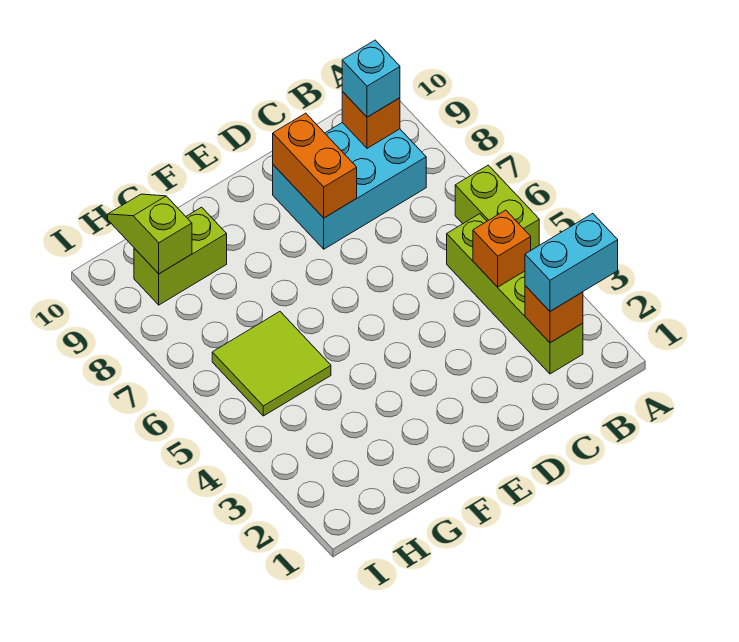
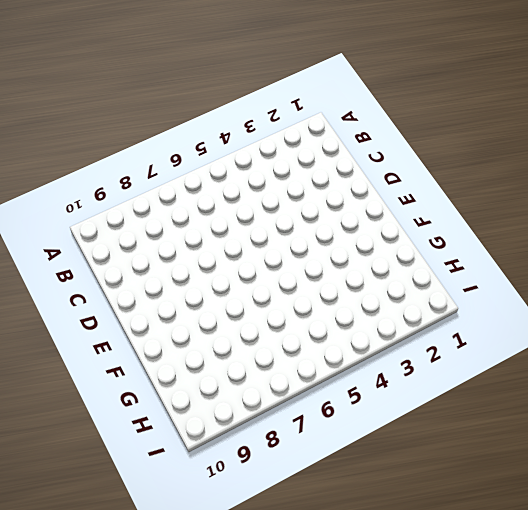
none -> lime brick A5:A6 level 1
none -> lime brick B2:B5 level 1
none -> cyan brick B8:D9 level 1

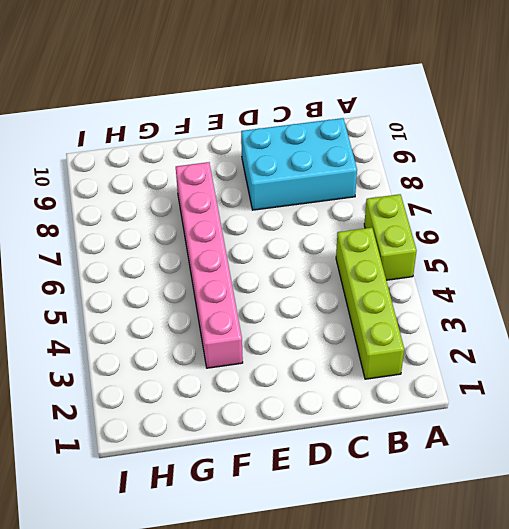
pink brick F3:F8 level 1 -> none
none -> lime tile G5:H6 level 1
none -> lime brick G9:H9 level 1
none -> orange brick B2 level 2

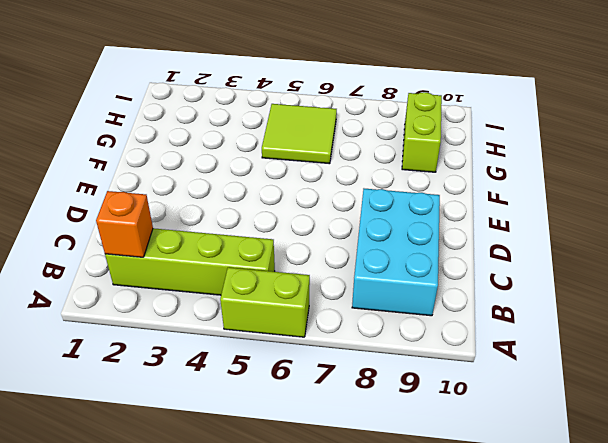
none -> orange brick B4 level 2
none -> orange brick B9 level 2
none -> orange brick D8:D9 level 2

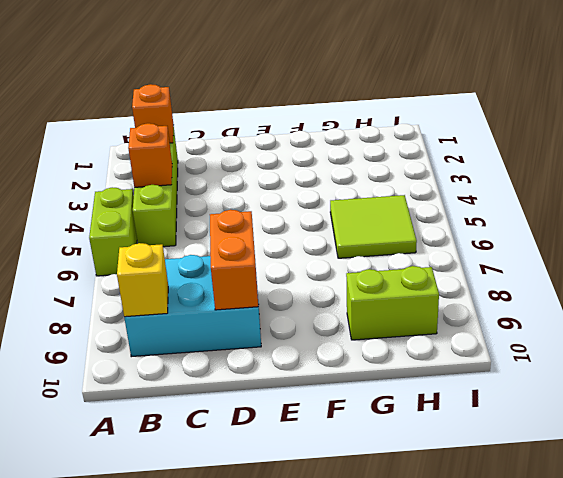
yellow brick B9 level 2 -> orange brick B9 level 2
none -> lime slope H9:H10 level 2 top 9
none -> cyan brick A2:B2 level 3
none -> cyan brick B9 level 3

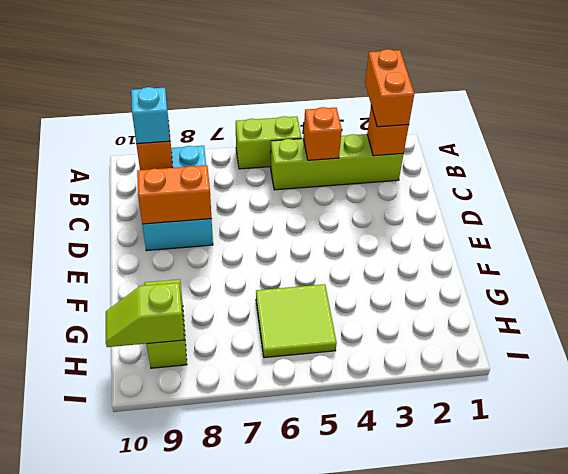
orange brick A2:B2 level 3 -> cyan brick A2:B2 level 3

